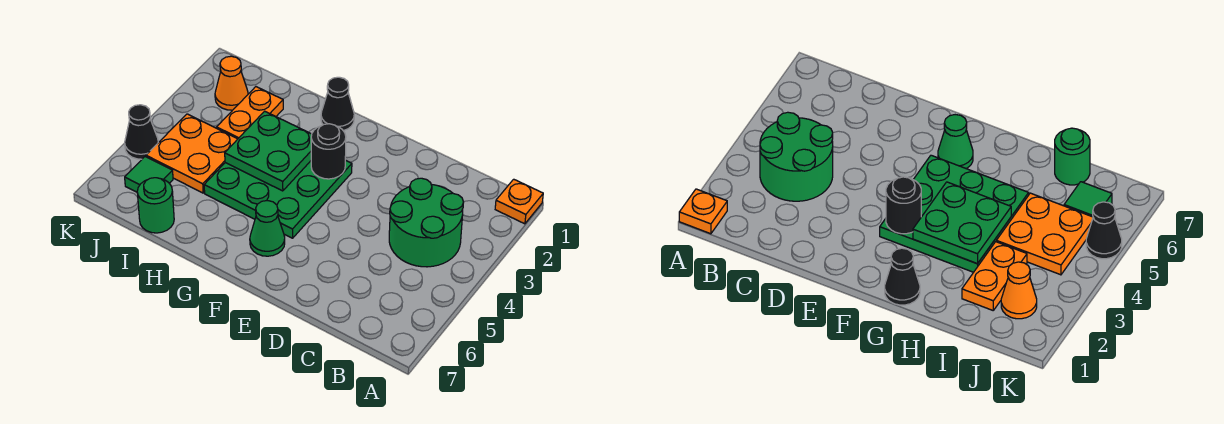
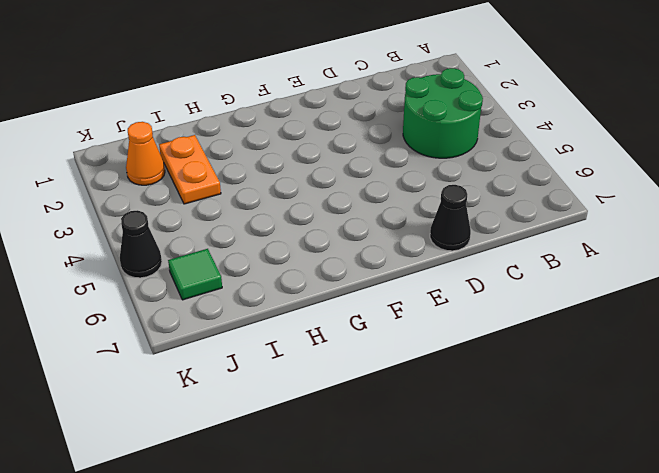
black cone D7 level 1 -> black cone G1 level 1
none -> orange plate A1 level 1
none -> green plate F3:H5 level 1
none -> green cone F6 level 1

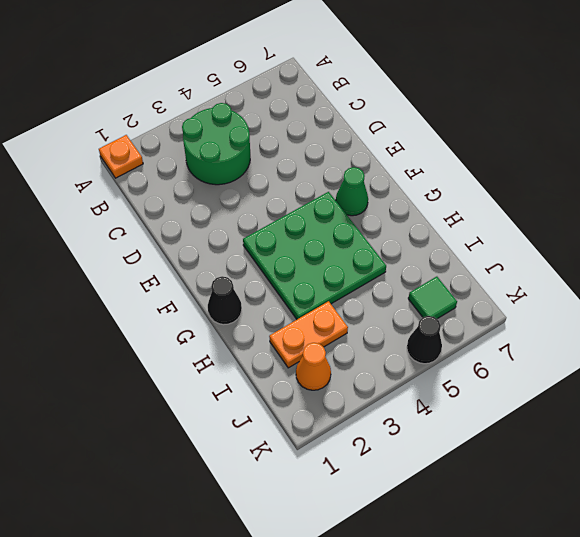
none -> orange plate I4:J5 level 1
none -> green round brick I7 level 1
none -> black round brick F3 level 2

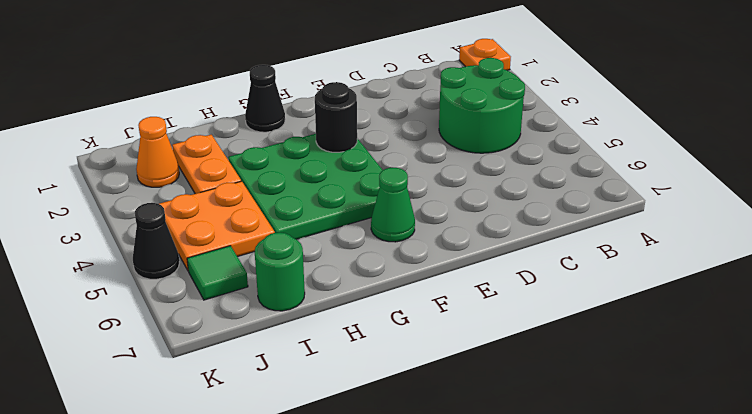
none -> green plate G3:H4 level 2

